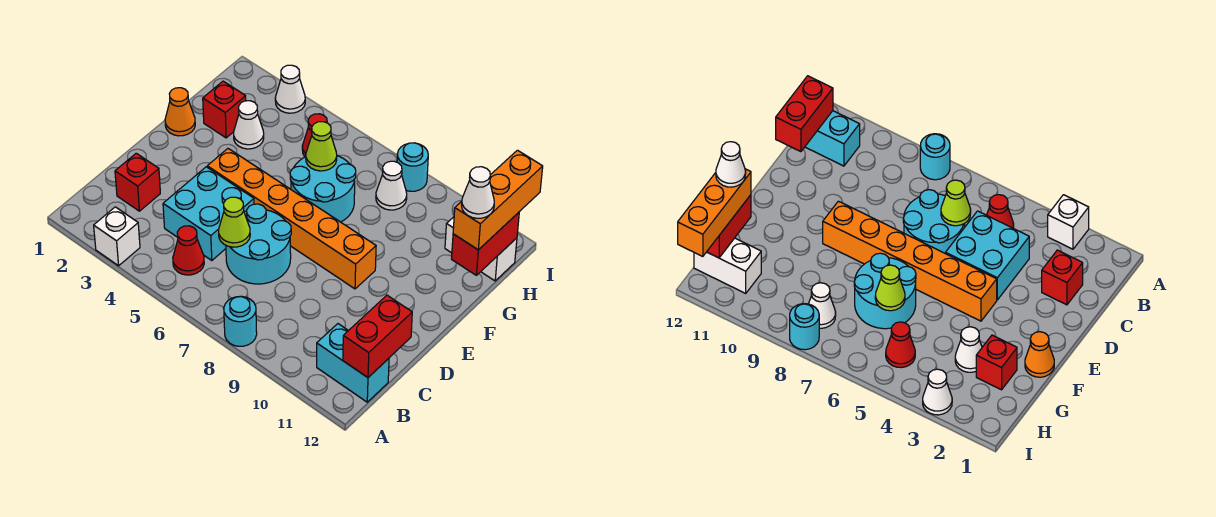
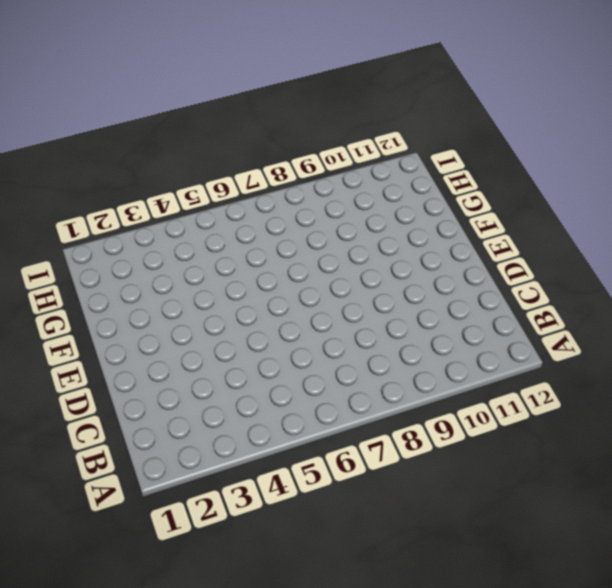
none -> white brick A3 level 1
none -> cyan round brick A8 level 1
none -> red cone B5 level 1

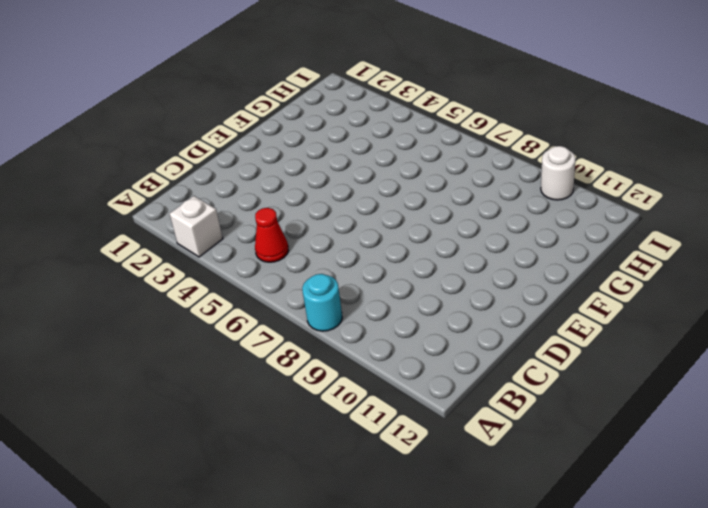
white round brick I10 level 1 -> none
none -> cyan brick B11:B12 level 1
none -> red brick C2 level 1
none -> cyan brick C4:D5 level 1

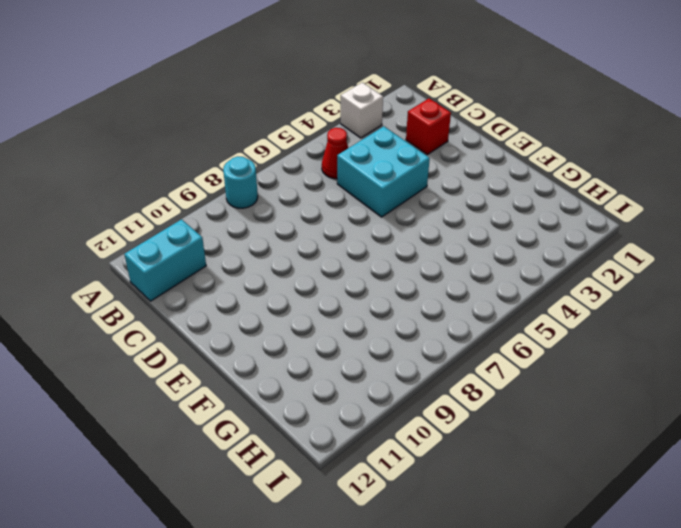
none -> cyan round brick C6:D7 level 1
none -> orange brick E4:E9 level 1
none -> orange cone F1 level 1

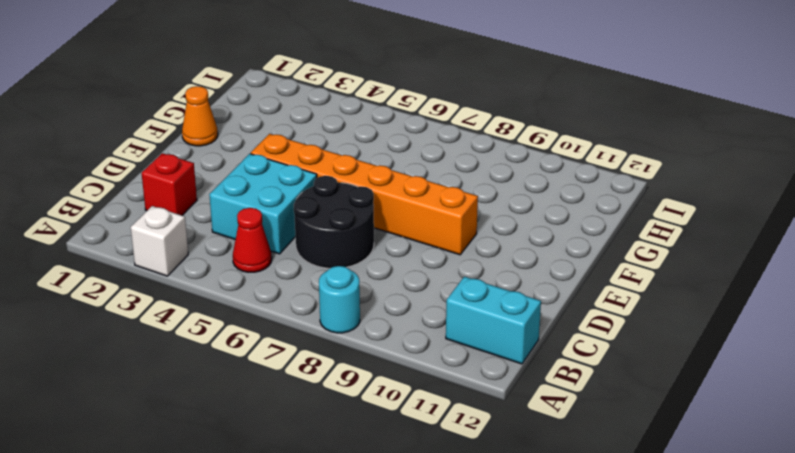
black round brick C6:D7 level 1 -> cyan round brick C6:D7 level 1
none -> cyan round brick F6:G7 level 1
none -> red brick G2 level 1
none -> white cone G3 level 1

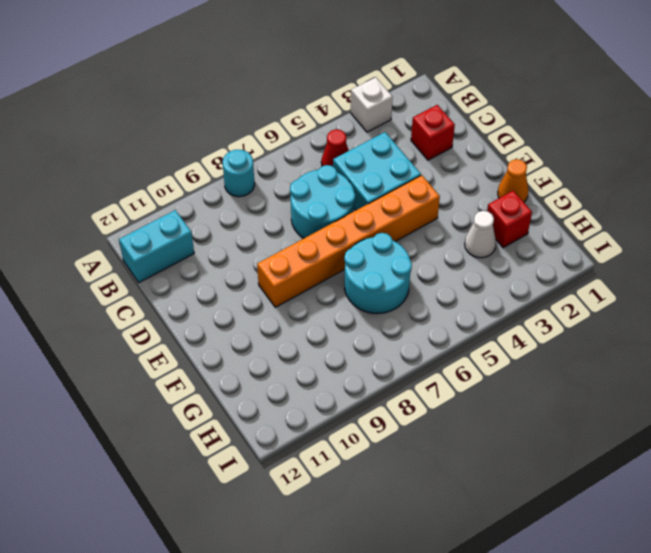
none -> red cone H5 level 1
none -> white cone H8 level 1
none -> white brick H11:H12 level 1

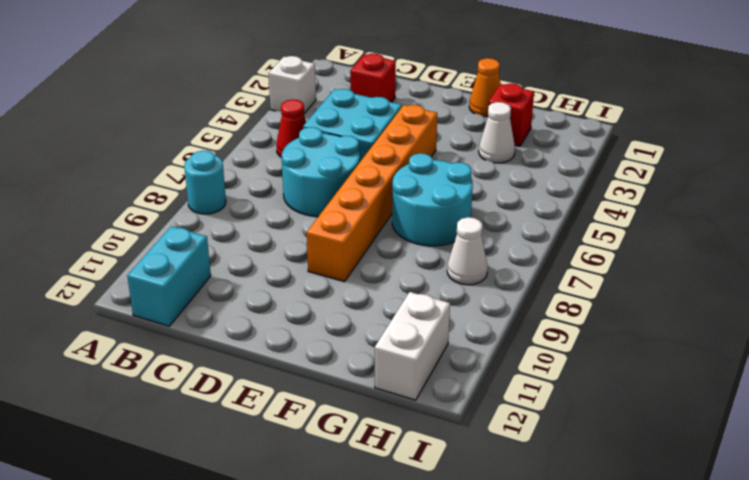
none -> red cone H5 level 1
none -> white cone I3 level 1
none -> cyan round brick I8 level 1

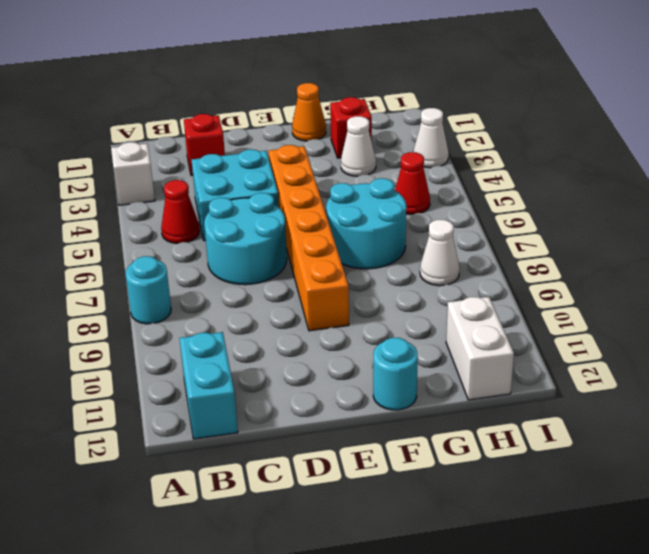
cyan round brick F12 level 1 -> cyan round brick I8 level 1
none -> red brick B12:C12 level 2
none -> lime cone C6 level 2
none -> lime cone G6 level 2

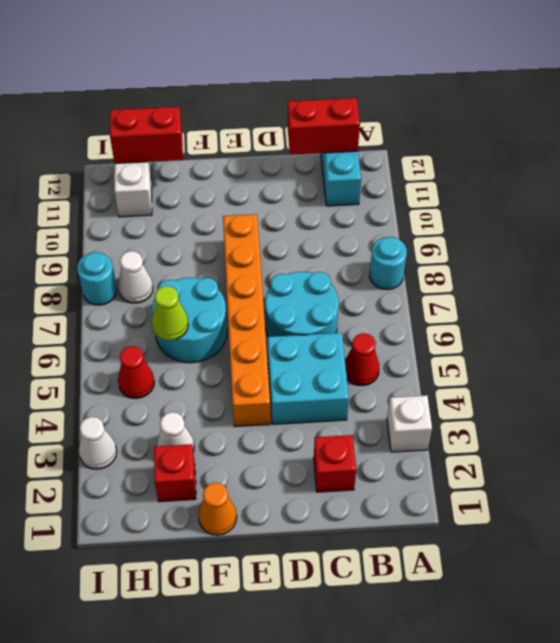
none -> lime cone C6 level 2
none -> orange brick G12:I12 level 3
none -> white cone G12 level 4

